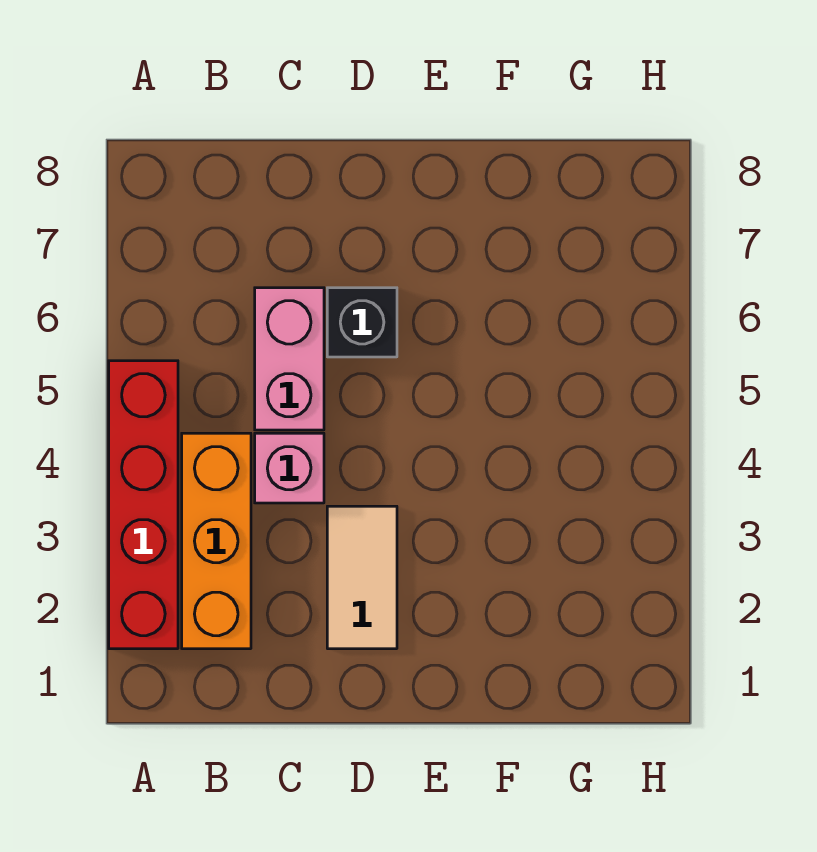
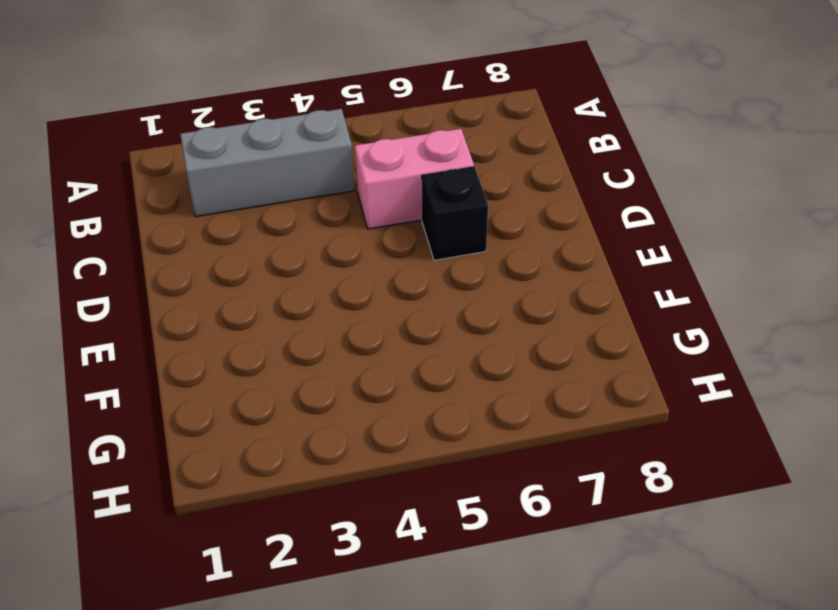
grey brick B2:B4 level 1 -> orange brick B2:B4 level 1
none -> red brick A2:A5 level 1
none -> pink brick C4 level 1

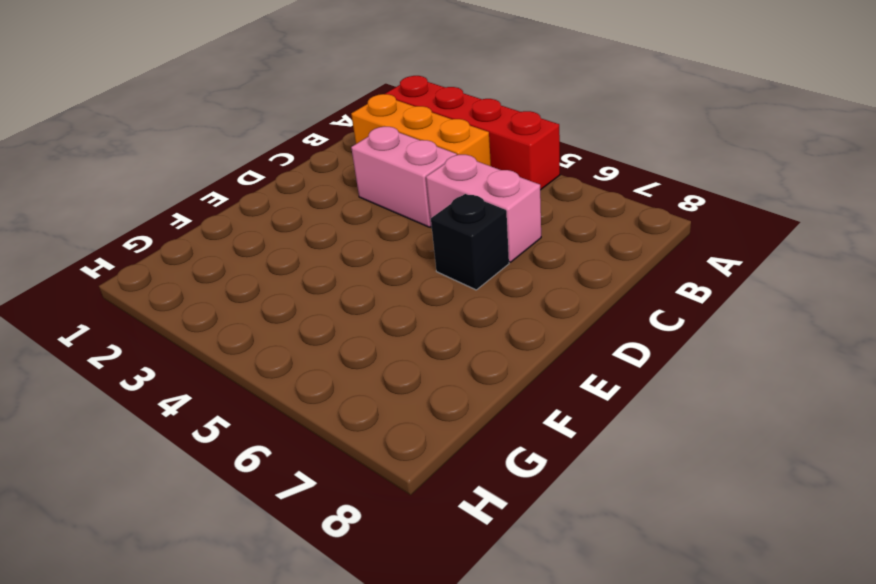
pink brick C3:C4 level 1 -> pink brick C4 level 1
none -> tan tile D2:D3 level 1

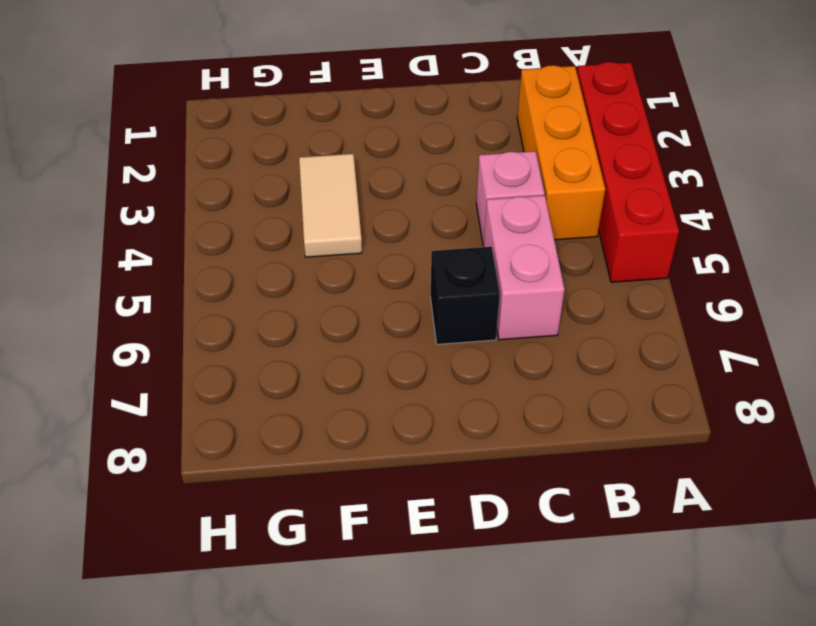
tan tile F3:F4 level 1 -> tan tile D2:D3 level 1

